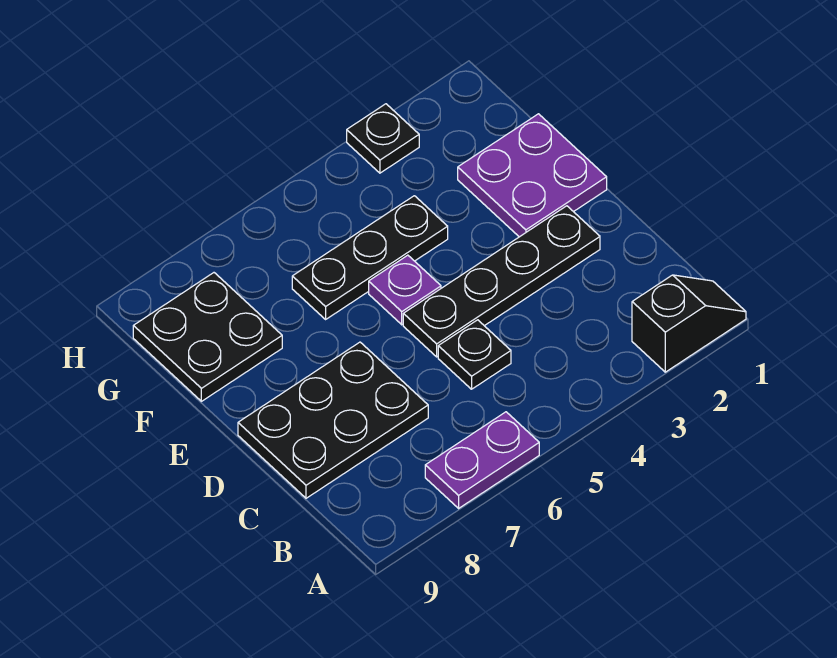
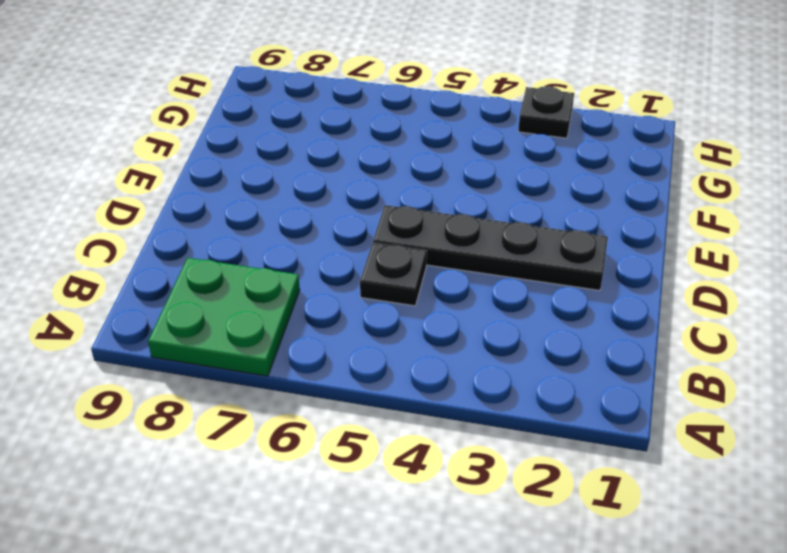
green plate A7:B8 level 1 -> purple plate A6:A7 level 1
none -> black slope A1:A2 level 1 top 2
none -> black plate C7:D9 level 1

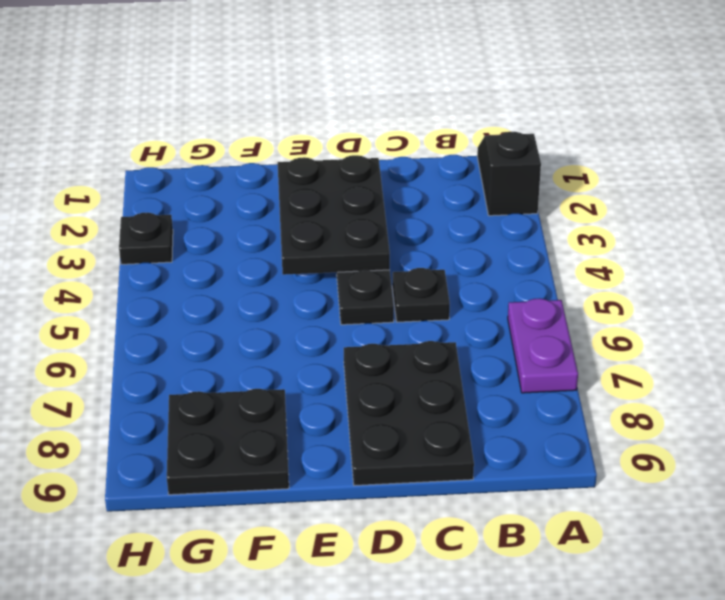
black plate D2:E4 level 2 -> none
none -> purple plate E1:F2 level 1
none -> purple plate E5 level 1

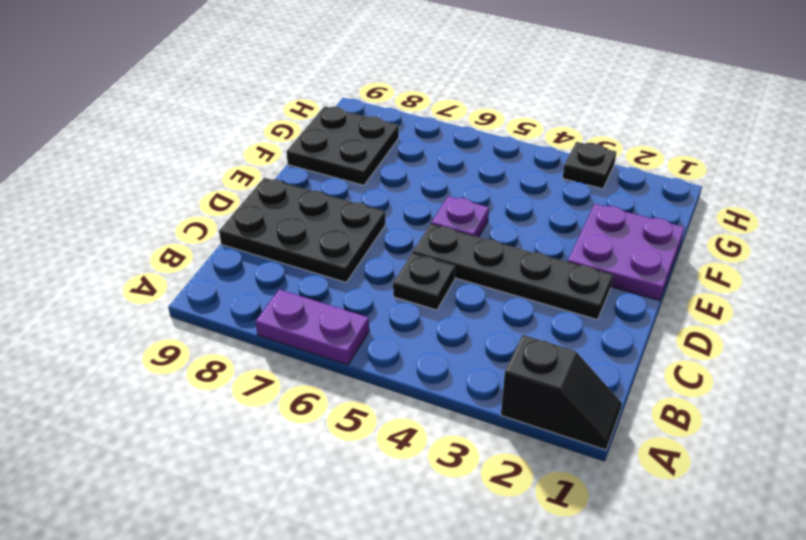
none -> black plate F4:F6 level 1

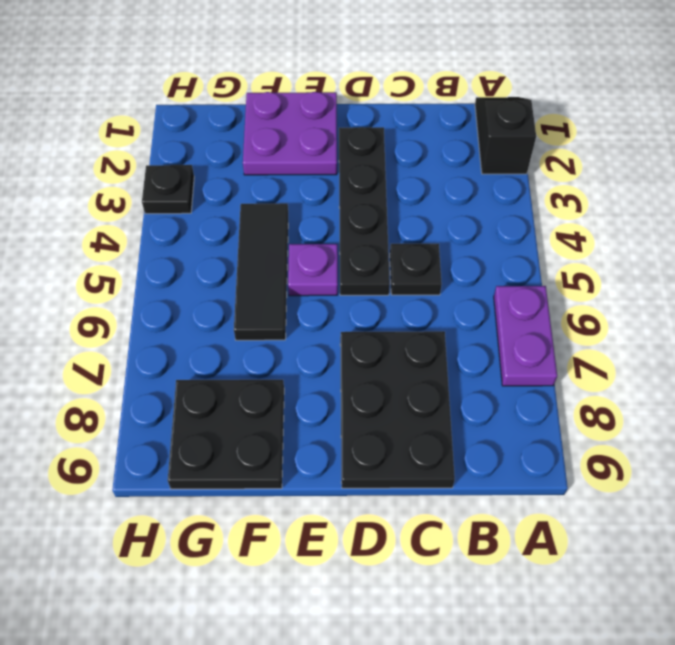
black tile F4:F6 level 1 -> black plate F4:F6 level 1

